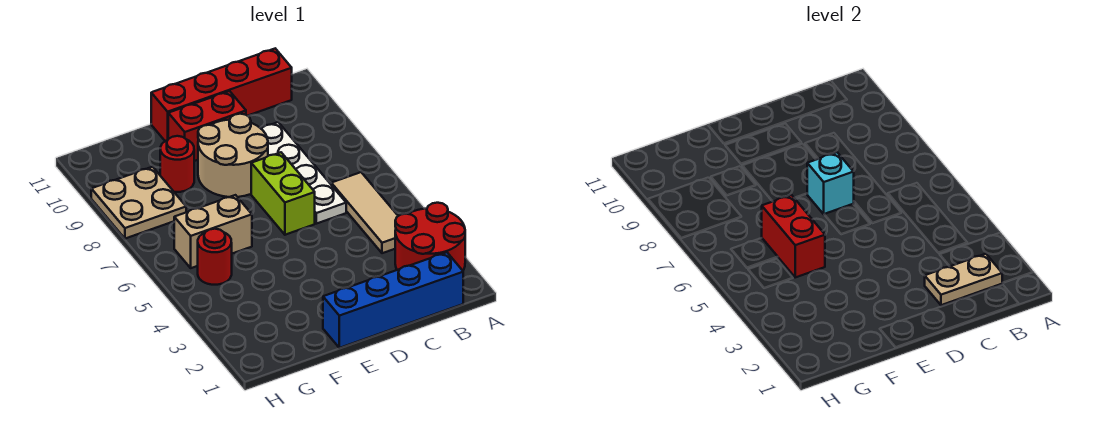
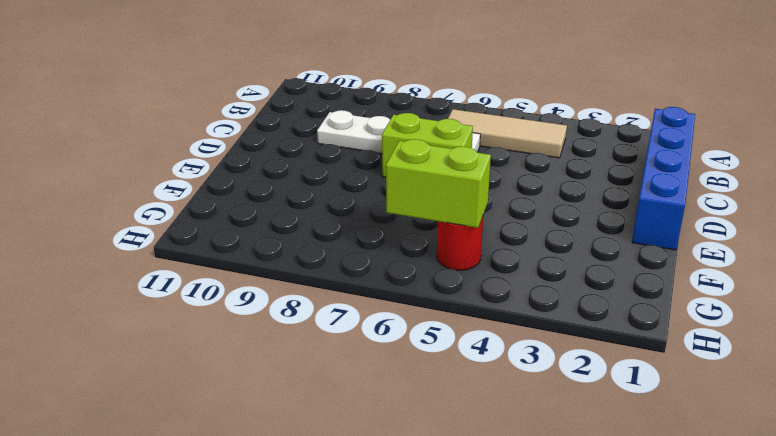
lime brick G5:G6 level 2 -> none
none -> red round brick A2:B3 level 1
none -> red brick B11:E11 level 1
none -> tan round brick D8:E9 level 1

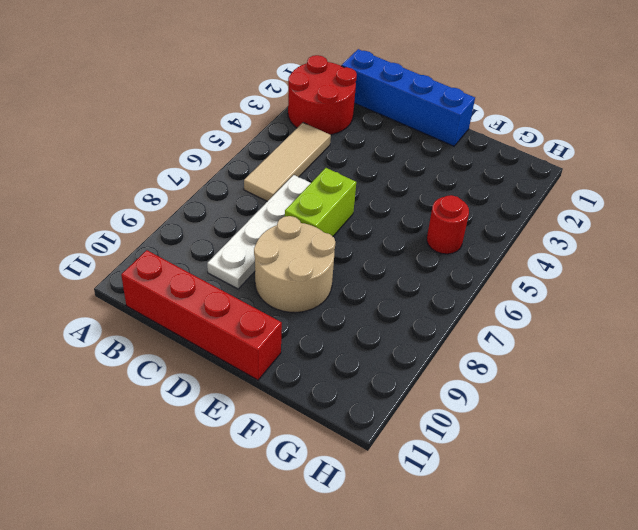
none -> red brick D10:E10 level 1
none -> tan brick F6:G6 level 1
none -> red round brick F9 level 1

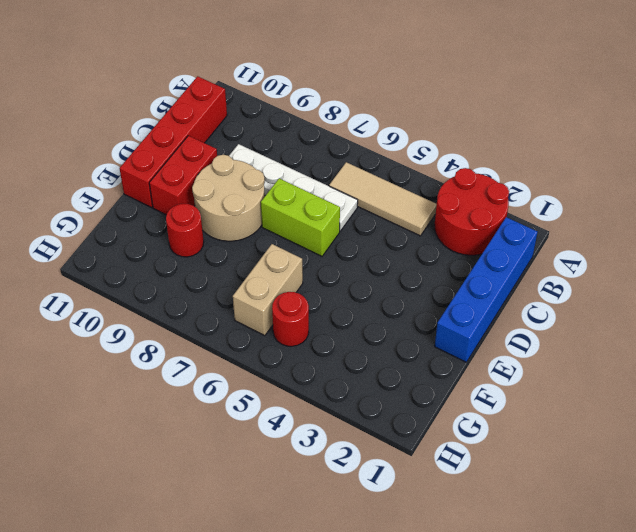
none -> tan plate G8:H9 level 1
none -> tan plate B2:C2 level 2
none -> cyan brick D7 level 2

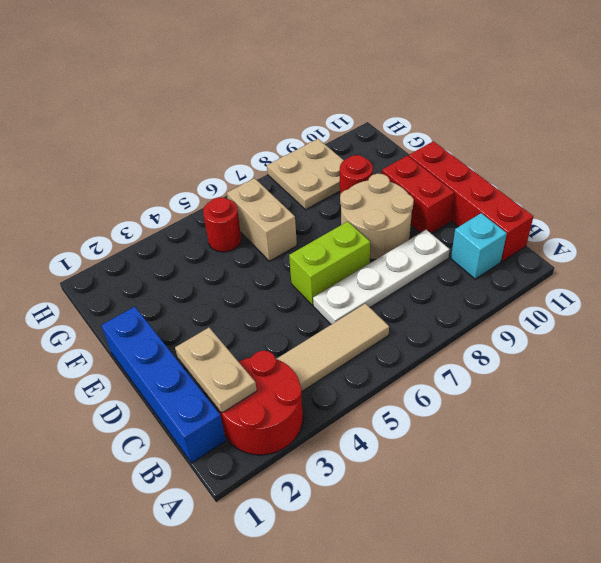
cyan brick B10 level 1 -> cyan brick D7 level 2
none -> red brick F5:F6 level 2

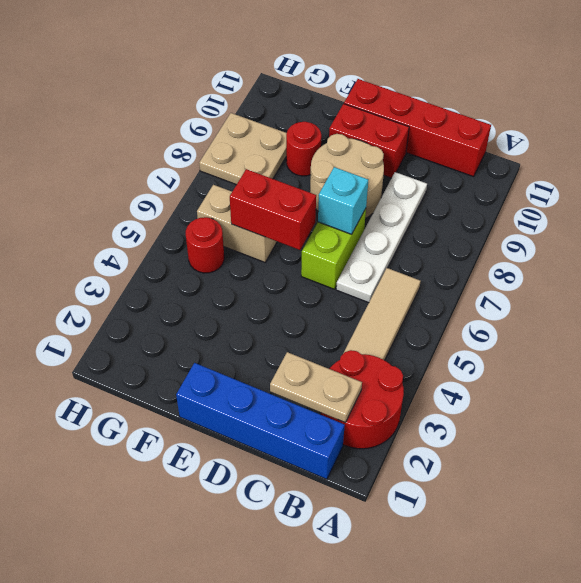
red brick E6:F6 level 2 -> red brick F5:F6 level 2

